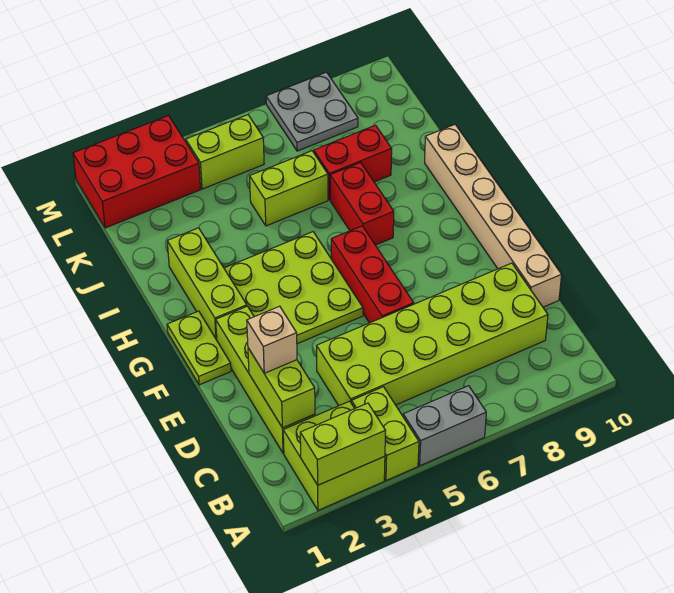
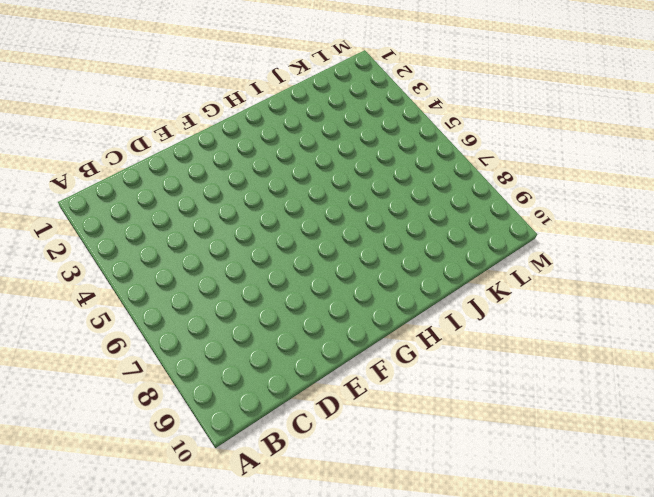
none -> lime brick A2:B3 level 1
none -> lime brick A4:B4 level 1
none -> grey brick A5:A6 level 1

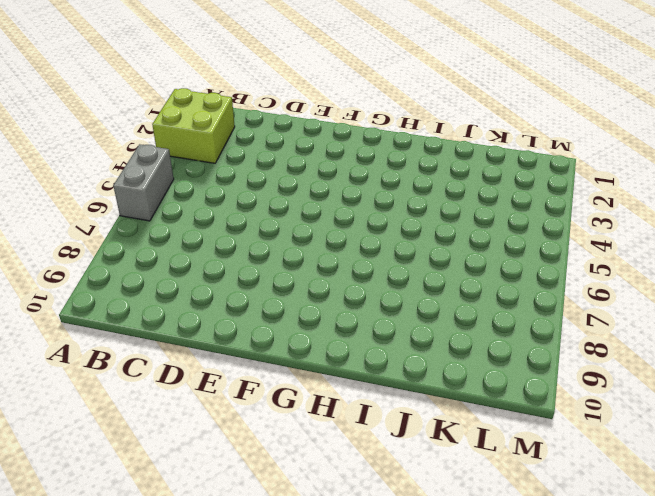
none -> lime brick A4:B4 level 1
none -> lime brick C2:F2 level 1
none -> lime brick C4:D9 level 1

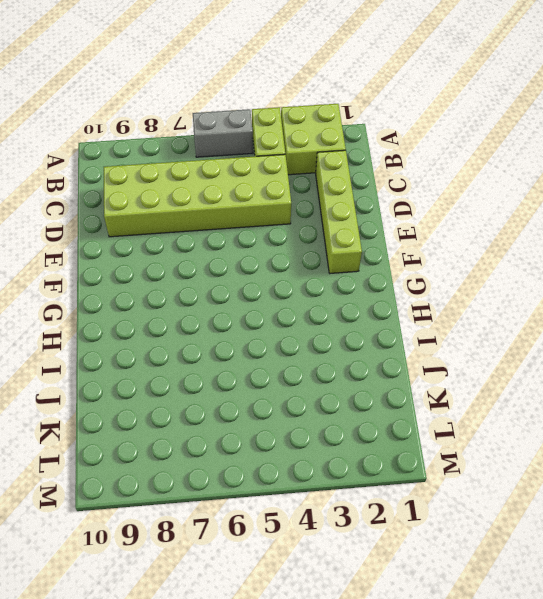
none -> tan brick D10:I10 level 1
none -> red brick E6:G6 level 1
none -> lime plate F1:G1 level 1

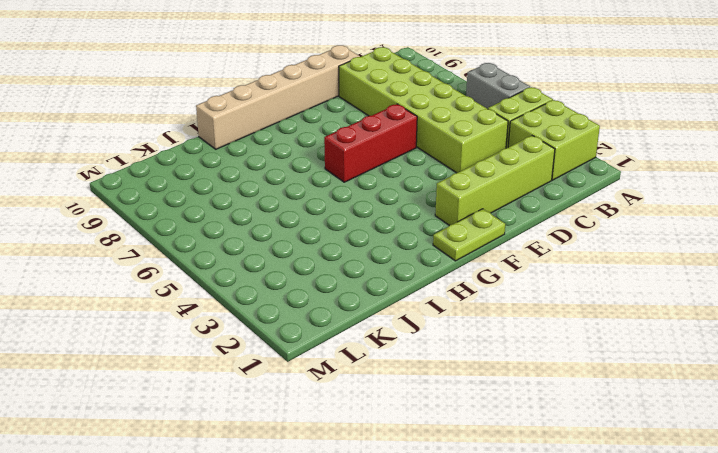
none -> lime plate F3:H5 level 1
none -> lime brick G2:I2 level 1
none -> red brick H7:I7 level 1

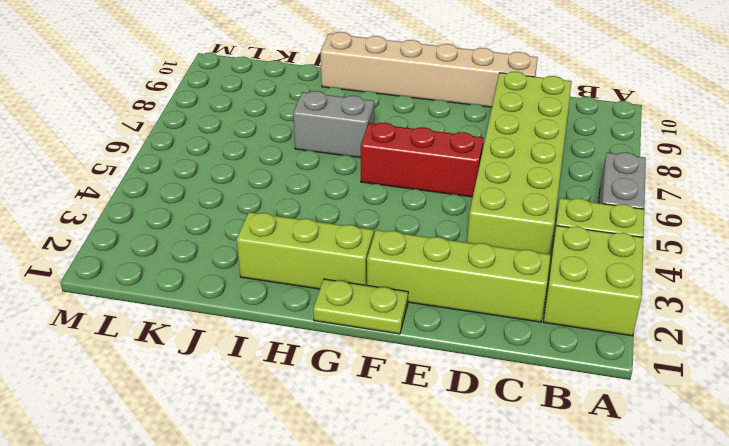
grey brick H7:I7 level 1 -> red brick H7:I7 level 1
none -> lime plate F3:H5 level 1
none -> lime brick J5:J6 level 1
none -> red brick J7:J8 level 1

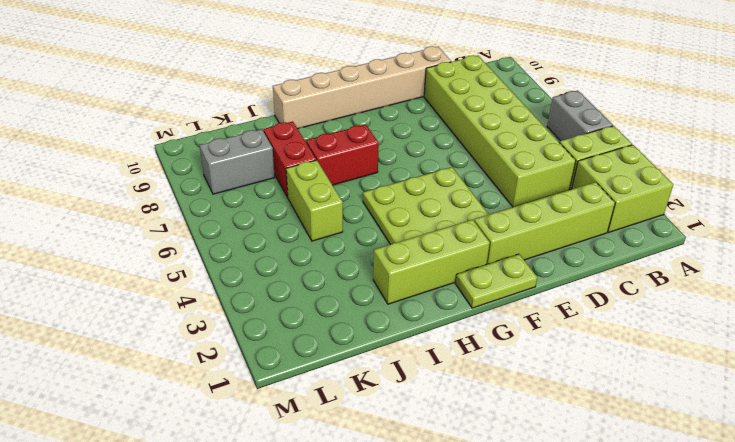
grey brick K8:L8 level 1 -> grey plate L7:M8 level 1
none -> red brick E6:G6 level 1
none -> red brick L1:M3 level 1
none -> lime brick L4:L5 level 1

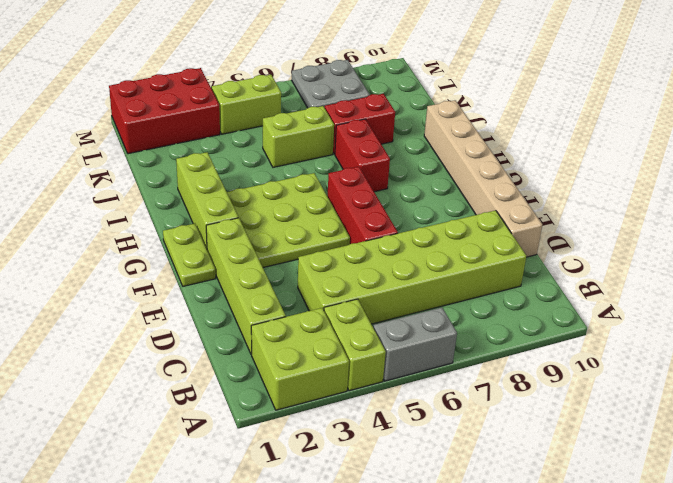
none -> lime brick A2:A3 level 2
none -> lime brick C2:D2 level 2
none -> tan brick D2 level 3

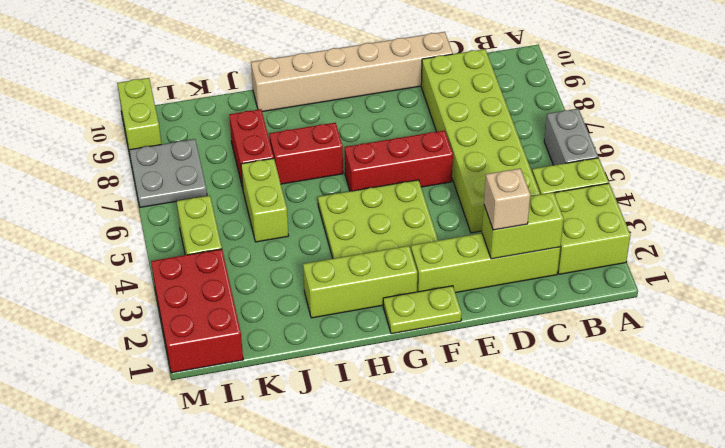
lime brick M9:M10 level 1 -> lime brick A2:A3 level 2

